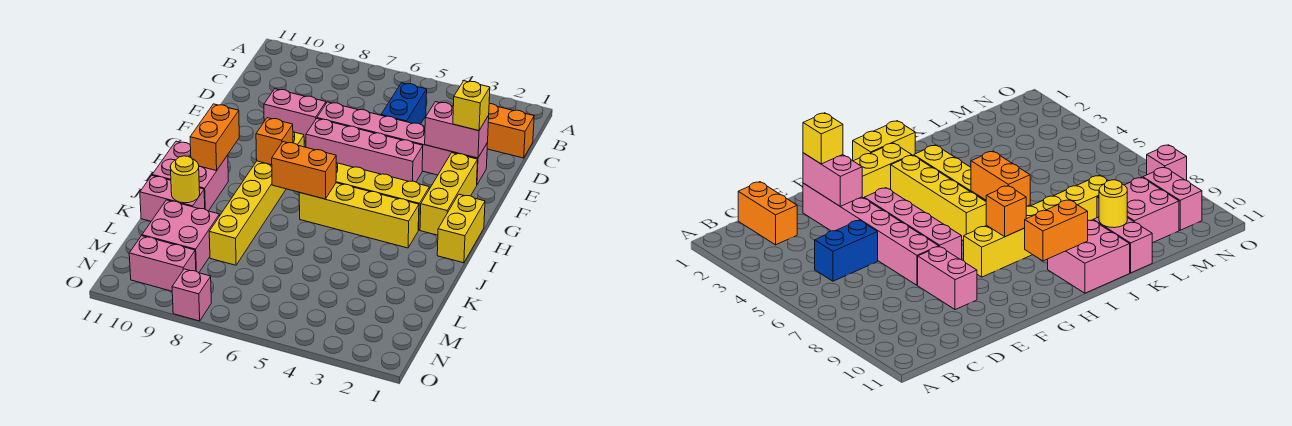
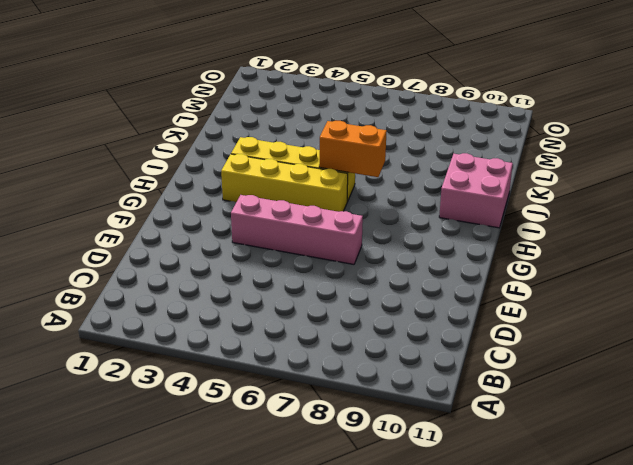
none -> orange brick C1:C2 level 1
none -> blue brick C5:D5 level 1
none -> pink brick E2:E7 level 1

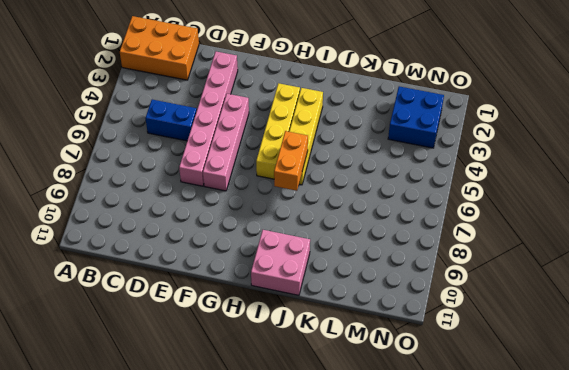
orange brick A1:C2 level 1 -> orange brick C1:C2 level 1
blue brick M2:N3 level 1 -> none
none -> pink brick E8:E9 level 1
none -> yellow brick F2:H2 level 1
none -> yellow brick G8:L8 level 1

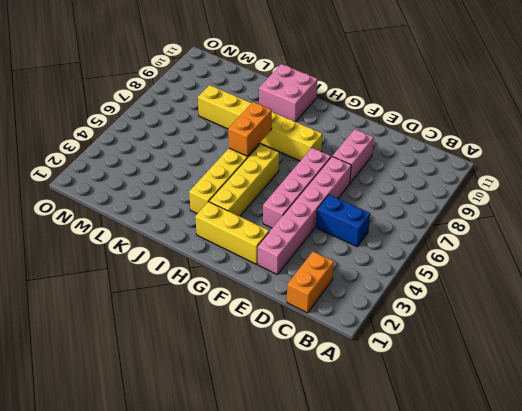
none -> yellow brick H1:I1 level 1
none -> pink brick K10:K11 level 1
none -> pink brick L9:M10 level 1

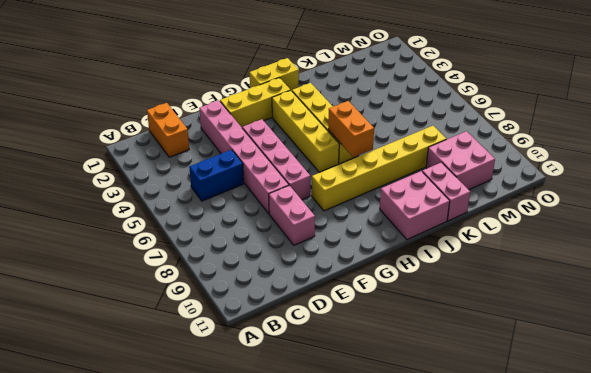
none -> pink brick N9:N10 level 1
none -> pink brick O8 level 1
none -> pink brick E2:E3 level 2

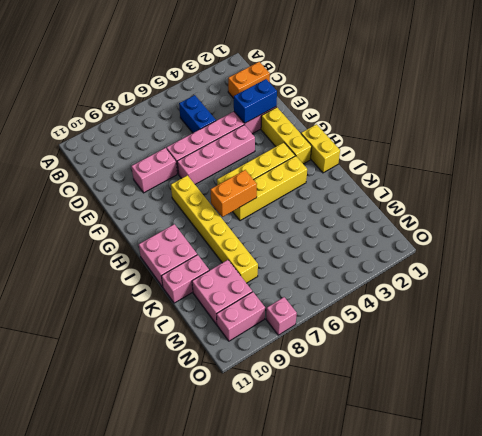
blue brick E2:E3 level 2 -> pink brick E2:E3 level 2
none -> orange brick H8 level 2
none -> orange brick H10:I10 level 2
none -> yellow round brick K10 level 2

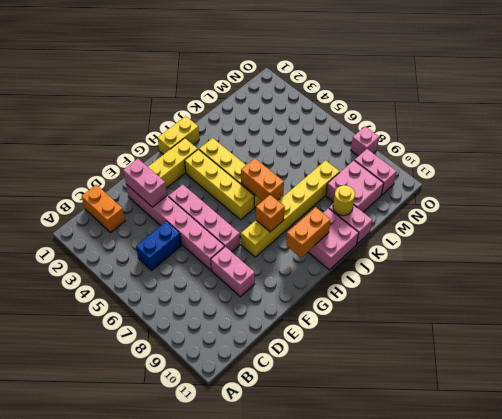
none -> yellow brick E2 level 3

